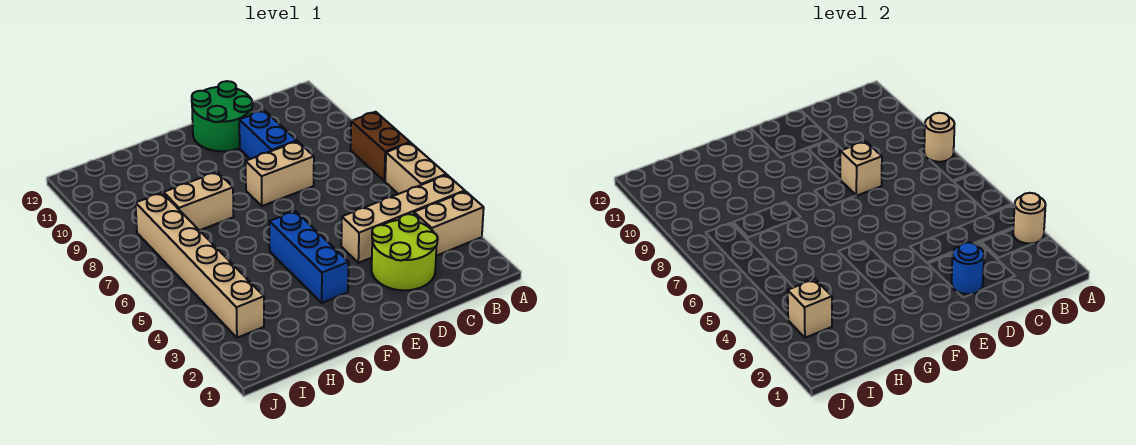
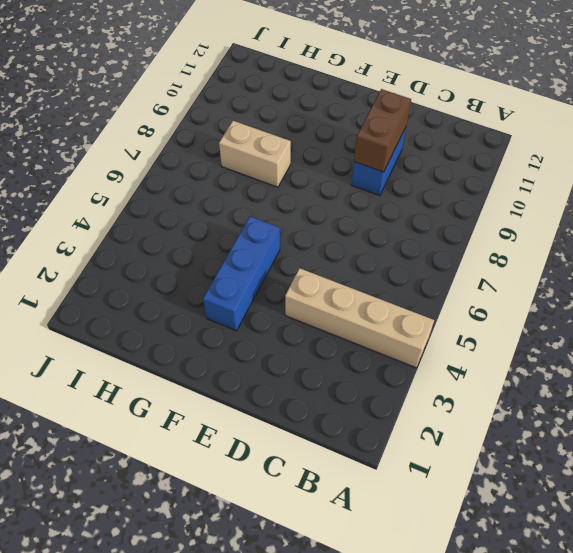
brown brick D9:D10 level 2 -> brown brick A7:A8 level 1
none -> tan brick A3:B3 level 1
none -> tan brick A5:A6 level 1
none -> lime round brick C2:D3 level 1

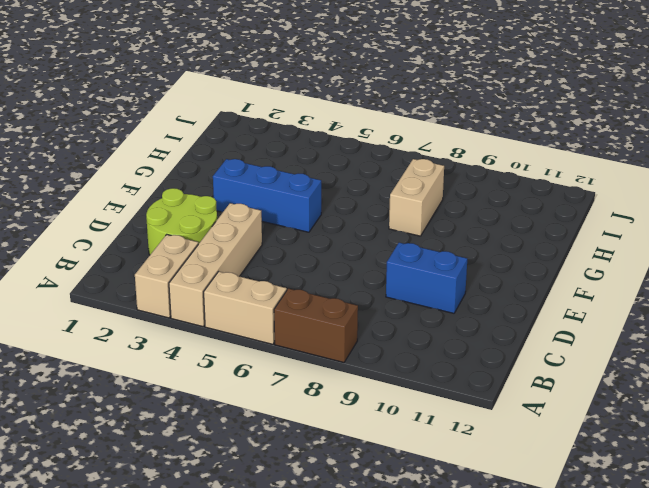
none -> tan brick D8:E8 level 1
none -> green round brick D11:E12 level 1
none -> tan brick I3:I8 level 1

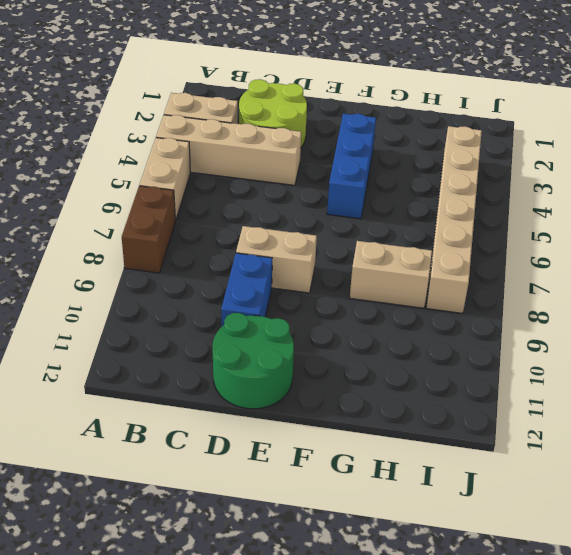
none -> tan round brick A3 level 2
none -> tan round brick A8 level 2
none -> blue round brick D2 level 2

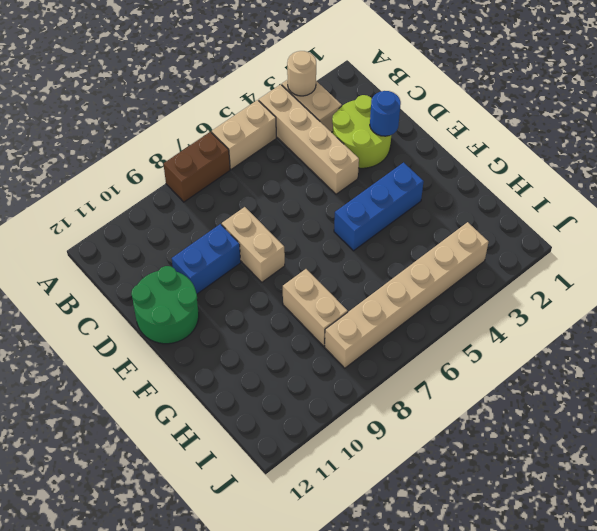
none -> tan round brick A8 level 2
none -> tan brick D8 level 2
none -> tan brick I3 level 2

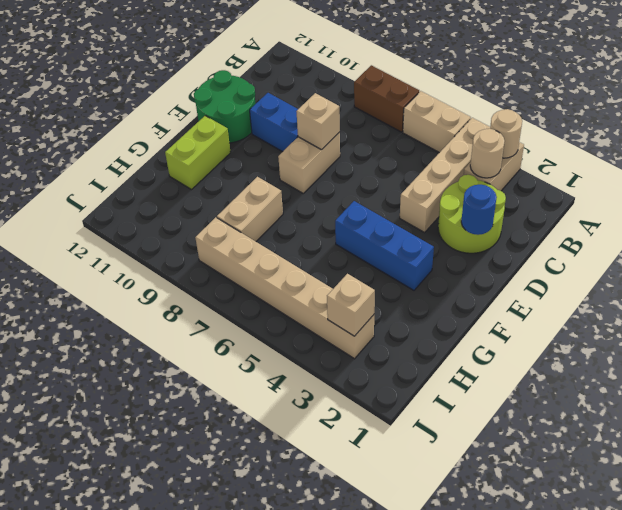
tan round brick B3 level 2 -> tan round brick A8 level 2
lime brick F11:G11 level 1 -> none

